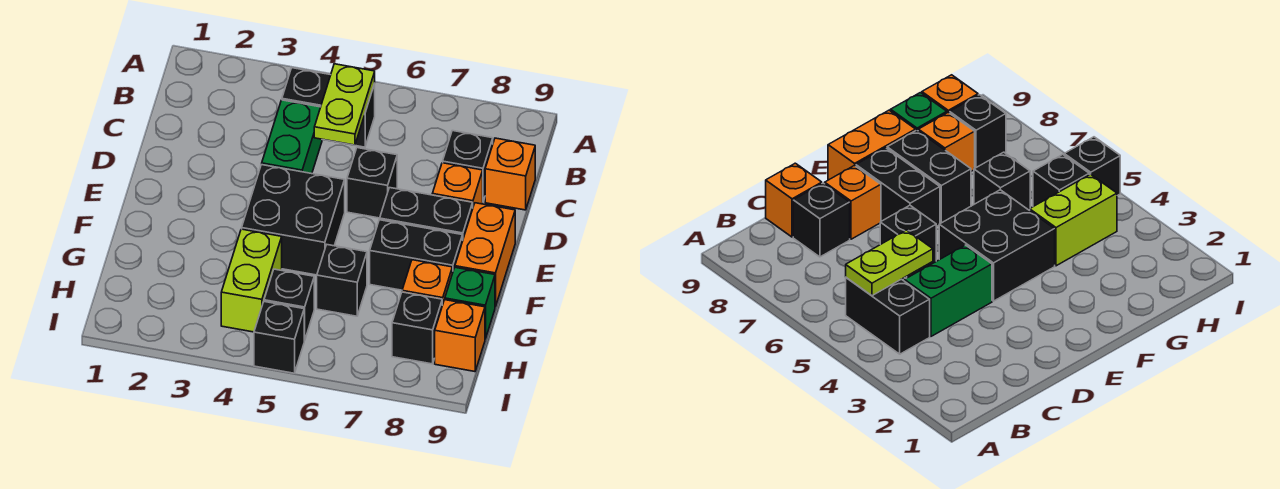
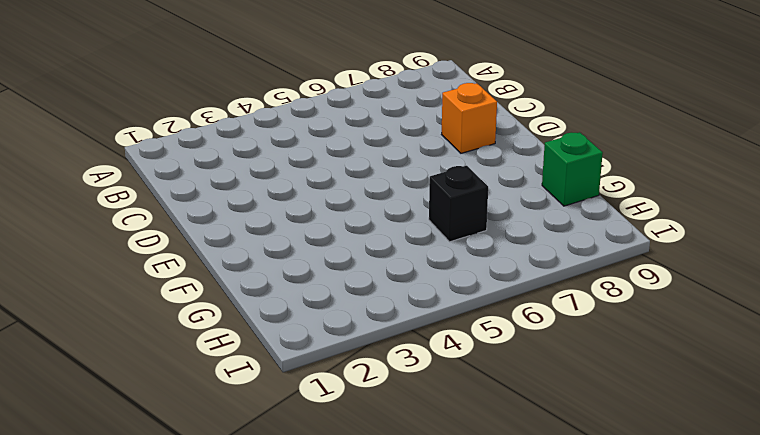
none -> black brick B4:B5 level 1
none -> green brick C4:D4 level 1
none -> black brick C8 level 1

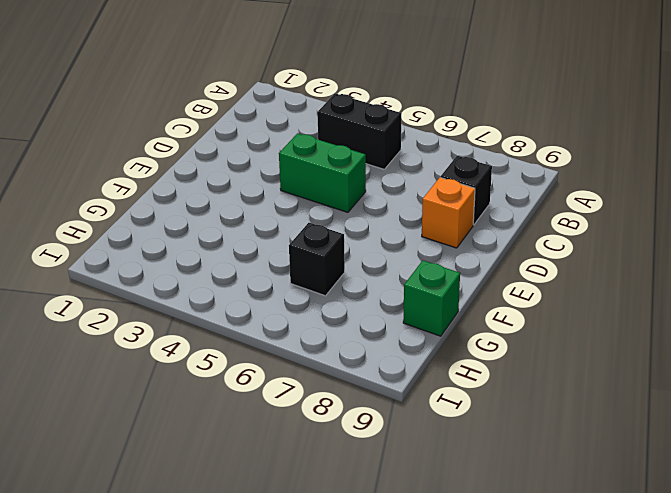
green brick D4:D5 level 1 -> green brick C4:D4 level 1
none -> orange brick C9 level 1
none -> black brick D6 level 1
none -> black brick E4:F5 level 1

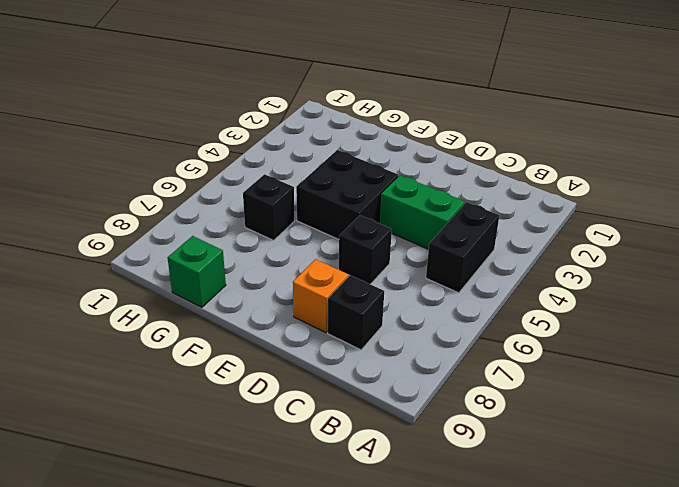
none -> orange brick C9 level 1
none -> black brick E7:E8 level 1
none -> orange brick E9:F9 level 1

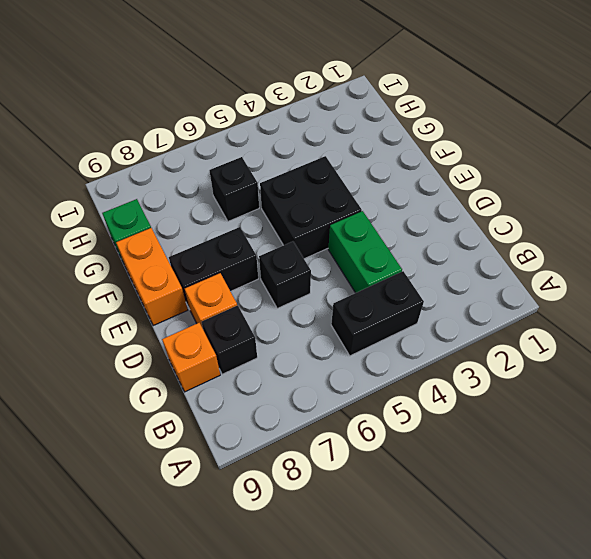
none -> black brick F7:F8 level 1
none -> lime brick G4:H4 level 1
none -> orange brick G8 level 1

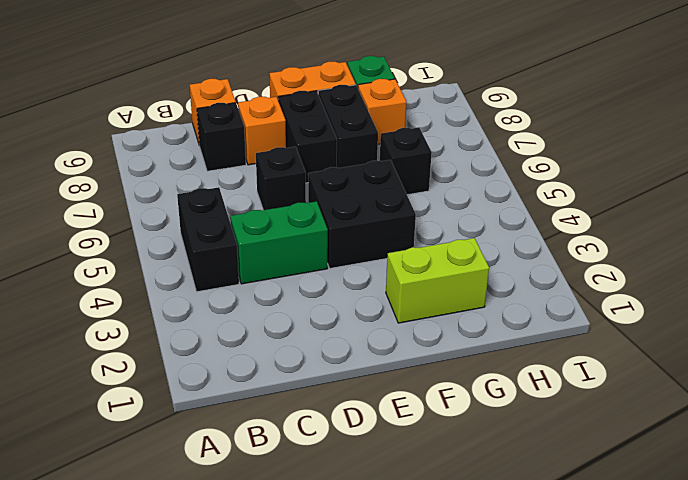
lime brick F2:G2 level 1 -> lime brick G4:H4 level 1
none -> black brick H5 level 1
none -> black brick H8 level 1
none -> orange brick H9 level 1

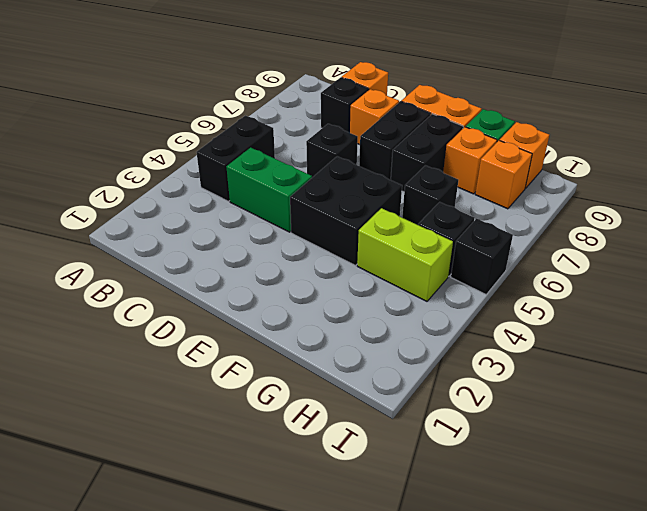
orange brick H8 level 1 -> black brick H8 level 1
none -> lime plate B5:C5 level 2

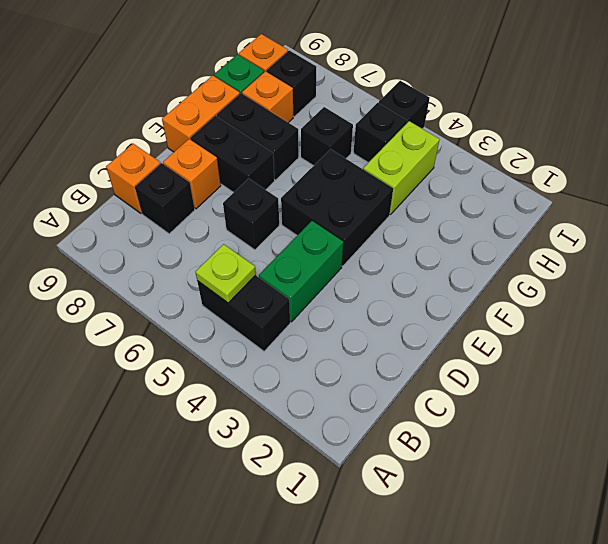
lime plate B5 level 2 -> lime plate B5:C5 level 2

